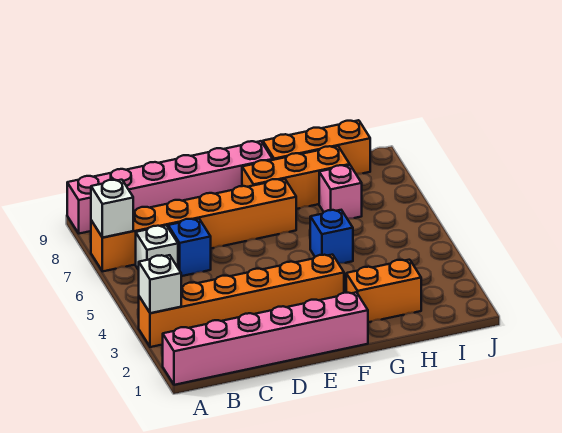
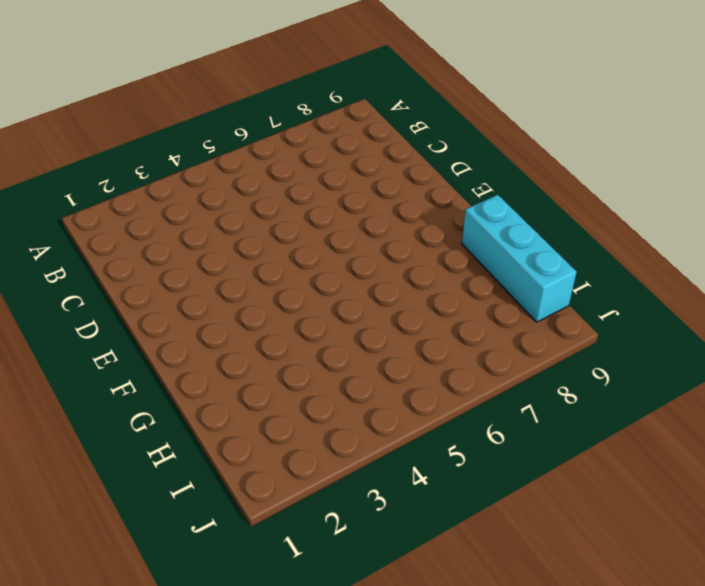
cyan brick G9:I9 level 1 -> orange brick G9:I9 level 1
none -> pink brick A1:F1 level 1
none -> orange brick A3:F3 level 1
none -> orange brick A7:F7 level 1

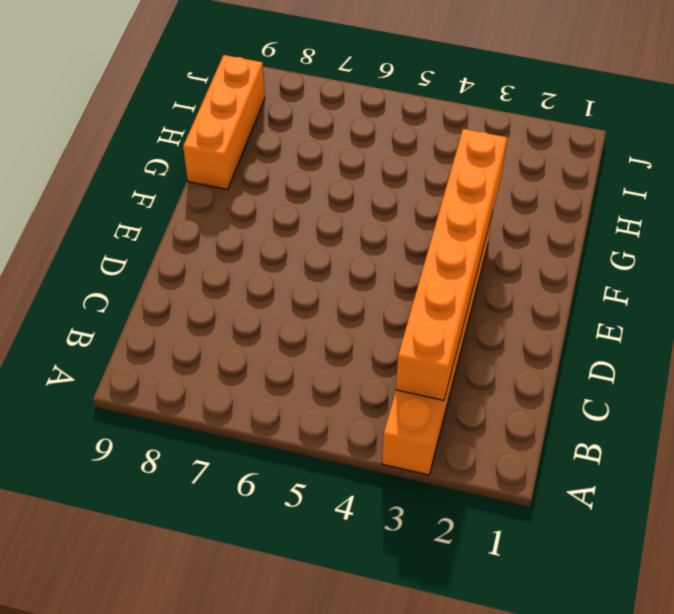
orange brick B3:G3 level 2 -> orange brick A7:F7 level 1
none -> pink brick A1:F1 level 1
none -> pink brick A9:F9 level 1
none -> white brick B6 level 1

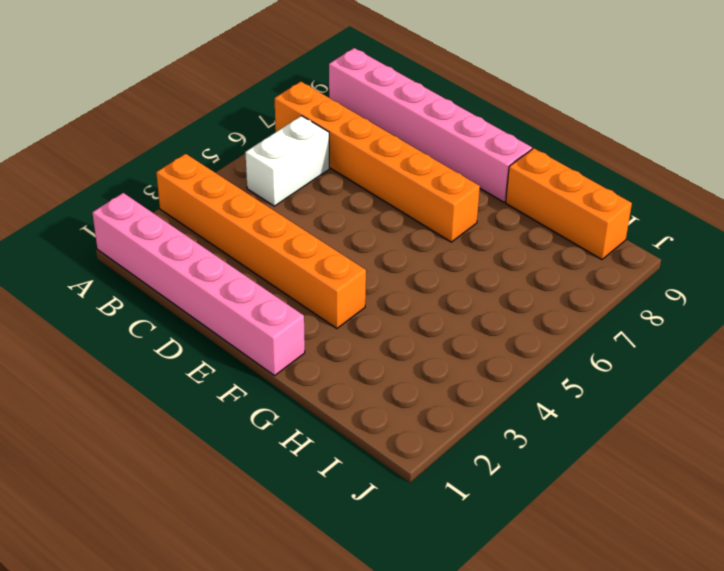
white brick B5:B6 level 1 -> white brick B6 level 1
none -> blue brick C6 level 1
none -> orange brick F8:H8 level 1
none -> orange brick G2:H2 level 1

